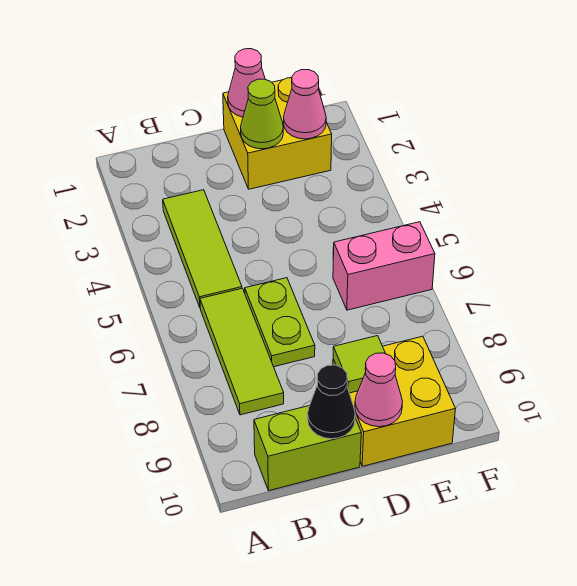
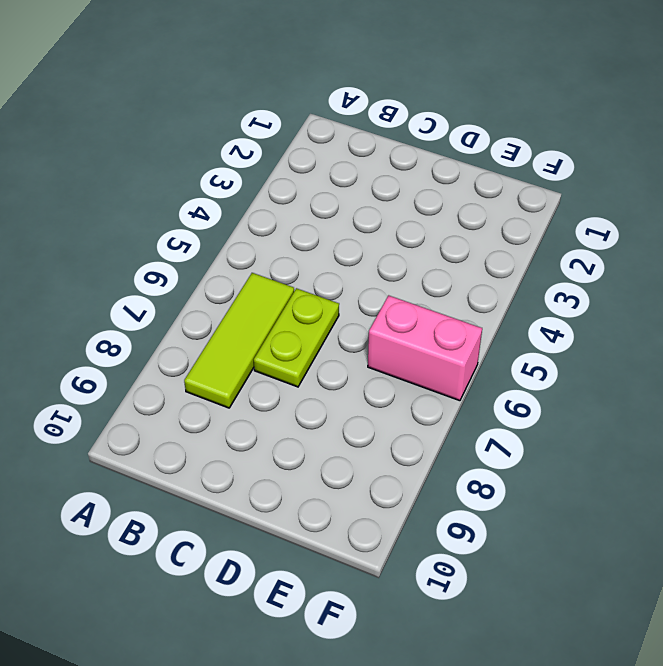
none -> lime tile B3:B5 level 1
none -> lime brick B10:C10 level 1
none -> yellow brick D1:E2 level 1

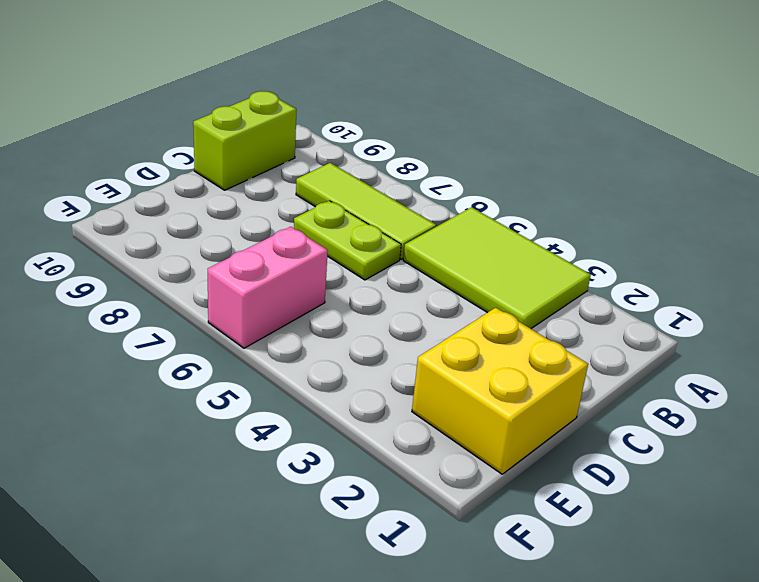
lime tile A3:B5 level 1 -> lime tile B3:B5 level 1
none -> yellow brick D9:E10 level 1
none -> black cone C10 level 2
none -> pink cone D1 level 2

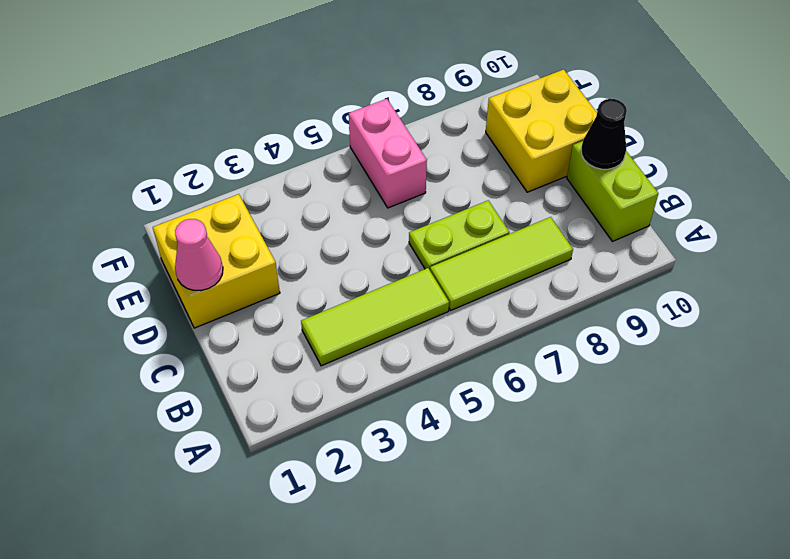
none -> lime cone D2 level 2
none -> lime tile D9 level 2
none -> pink cone D10 level 2

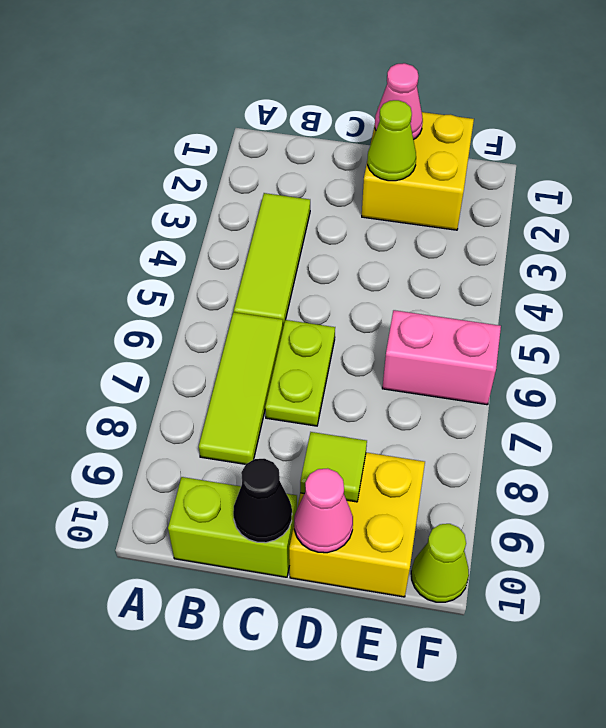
lime cone F10 level 1 -> none
none -> pink cone E2 level 2

